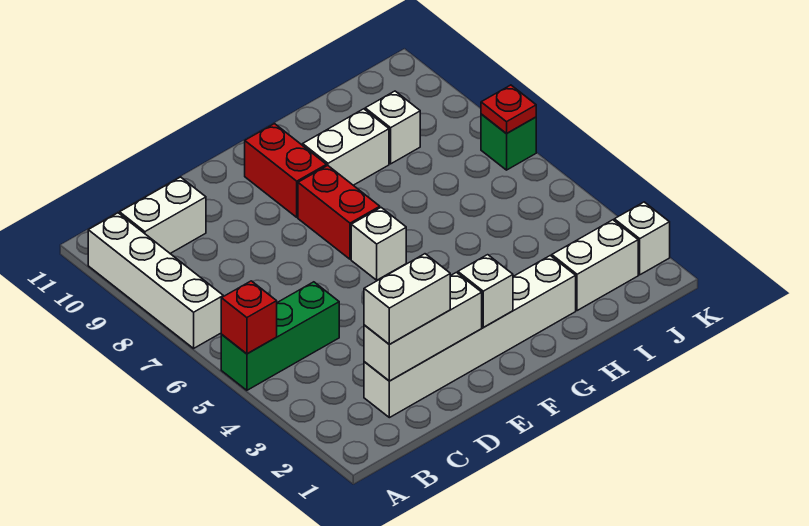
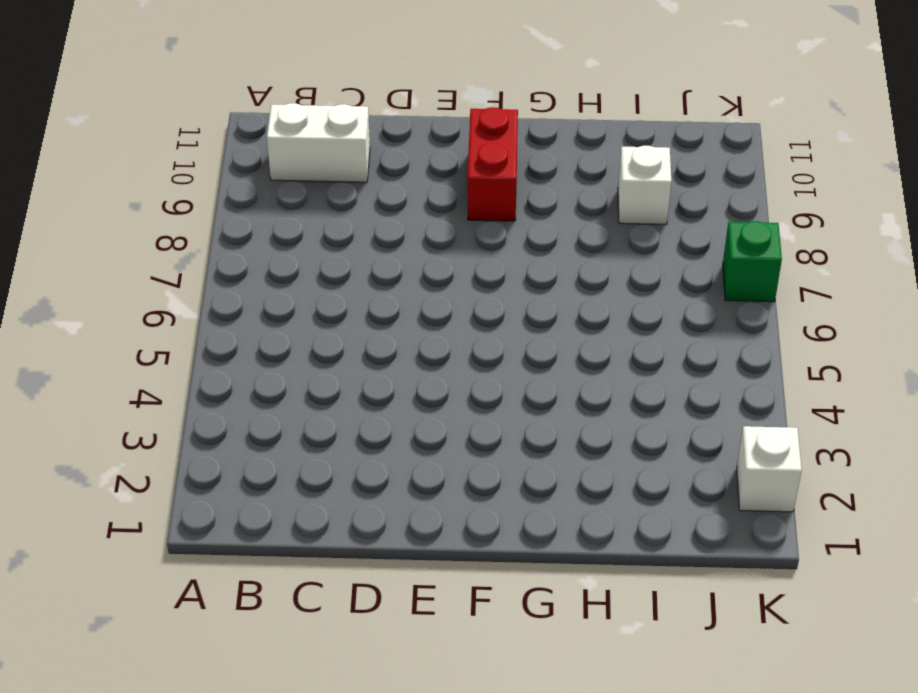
none -> green brick A5:C5 level 1
none -> white brick A7:A10 level 1
none -> white brick C2:H2 level 1

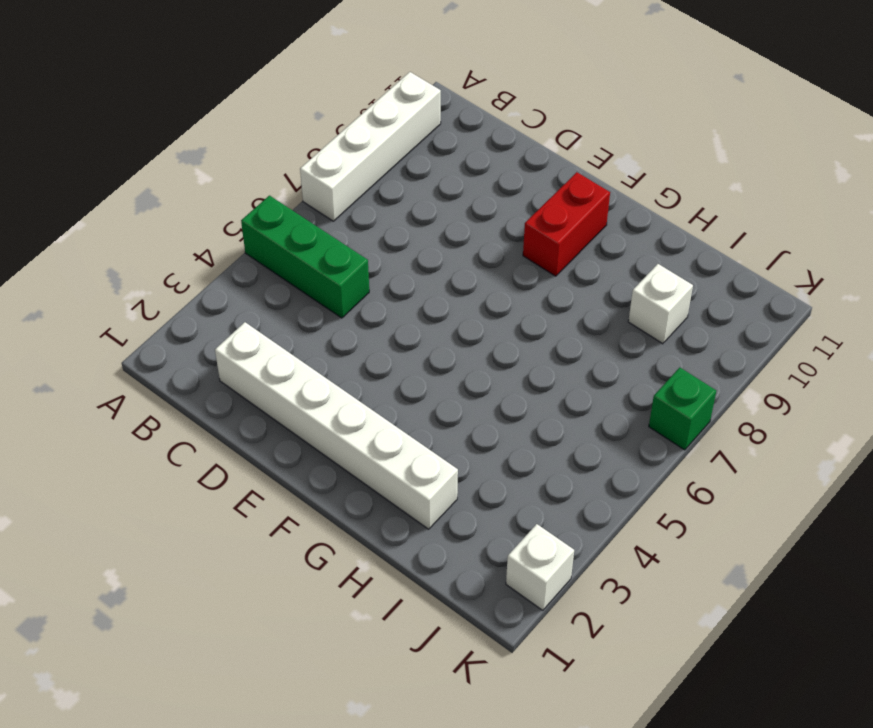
none -> white brick B10:C10 level 1
none -> white brick F6 level 1
none -> red brick F7:F8 level 1

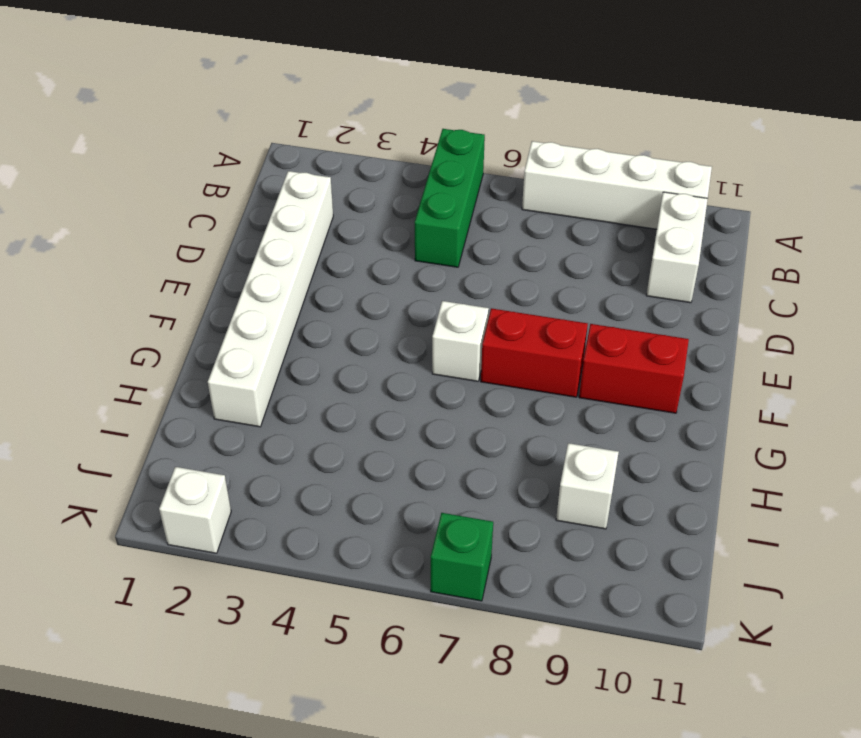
none -> white brick G9:H9 level 1
none -> white brick I2:J2 level 1
none -> red brick A5 level 2

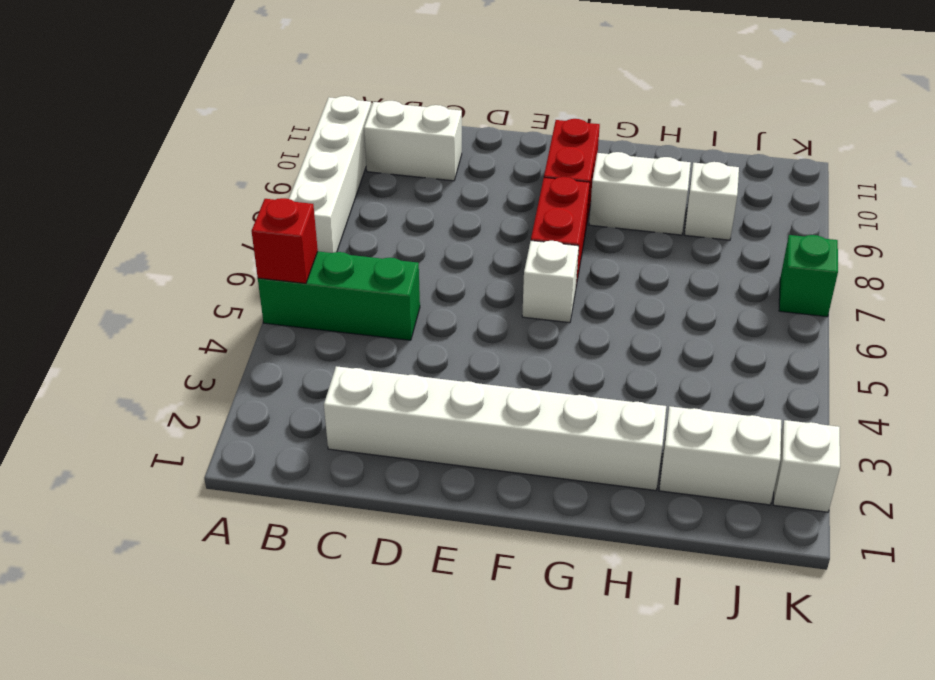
none -> white brick C2:E2 level 2
none -> white brick F2 level 2
none -> red plate K7 level 2

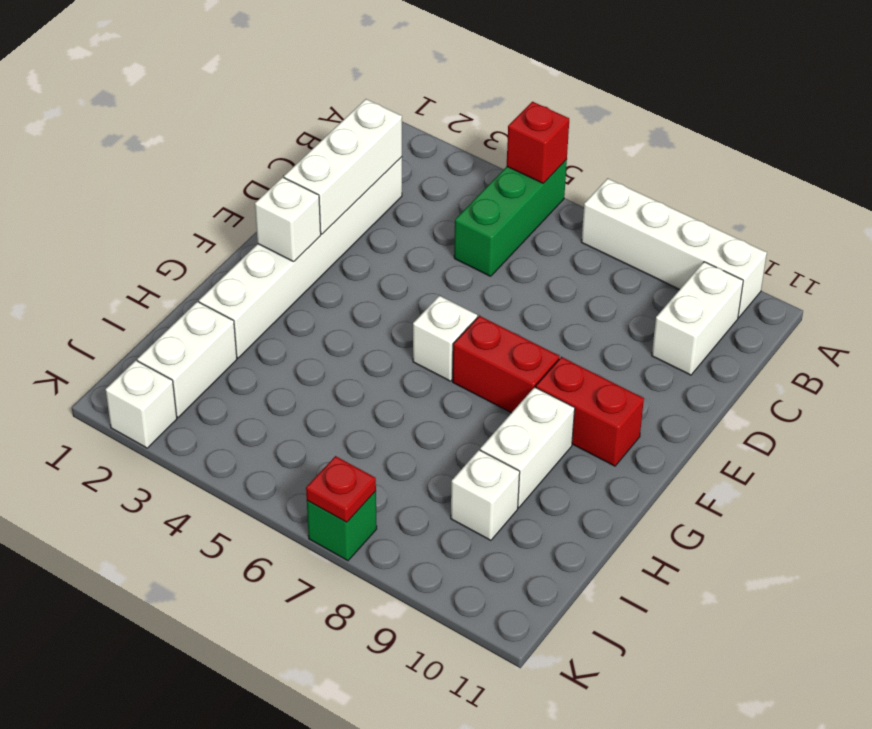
none -> white brick C2:D2 level 3

